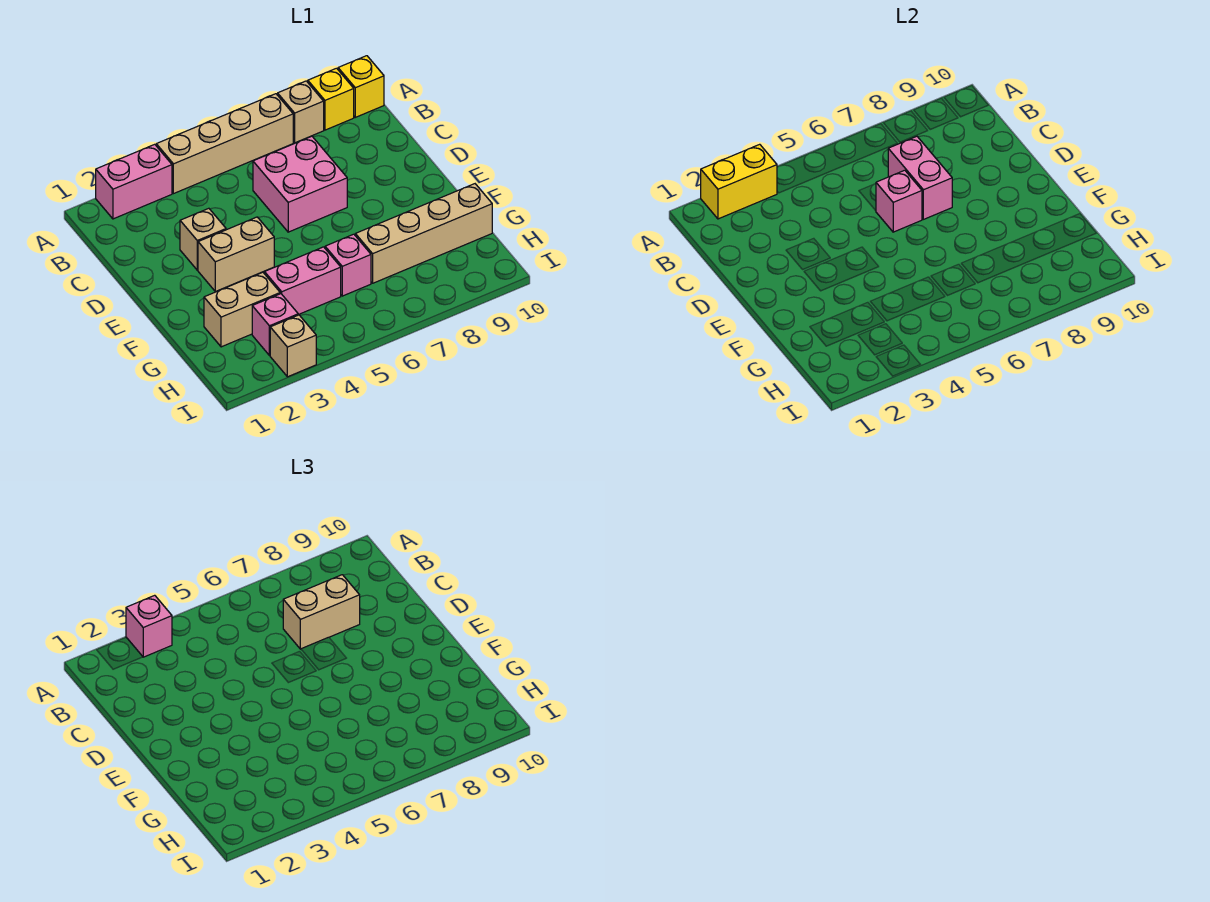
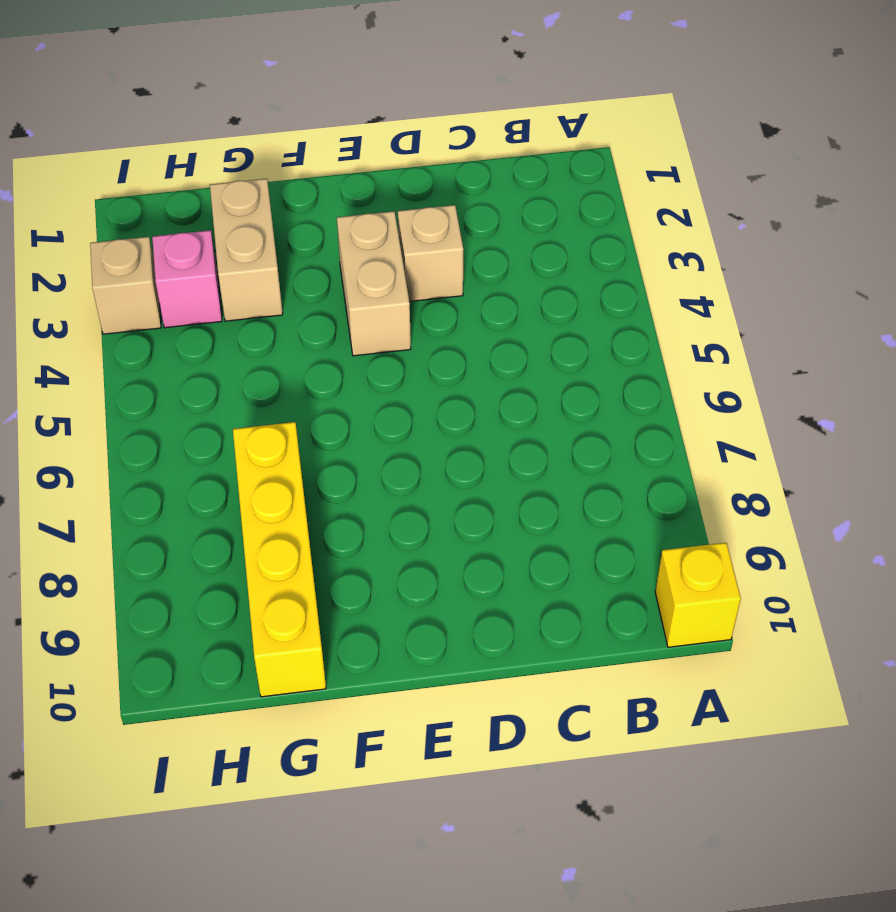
yellow brick G7:G10 level 1 -> tan brick G7:G10 level 1
none -> pink brick A2:A3 level 1
none -> tan brick A4:A7 level 1
none -> tan brick A8 level 1

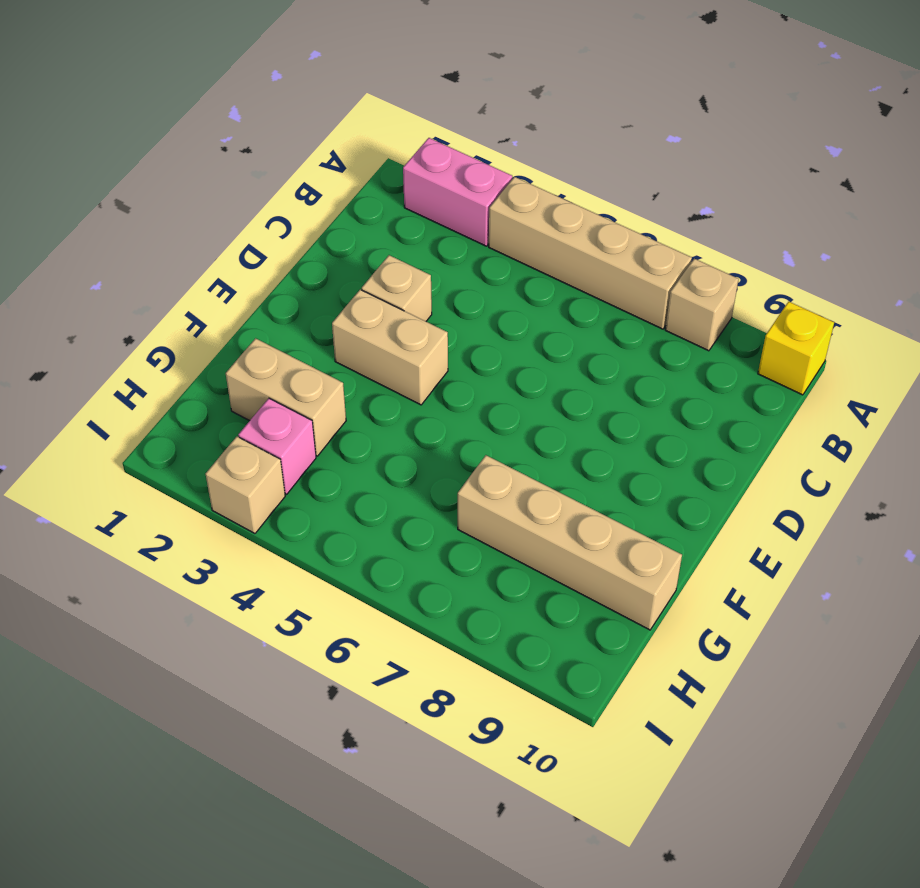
none -> yellow brick A9 level 1
none -> pink brick C6:D7 level 1
none -> pink brick G4:G5 level 1

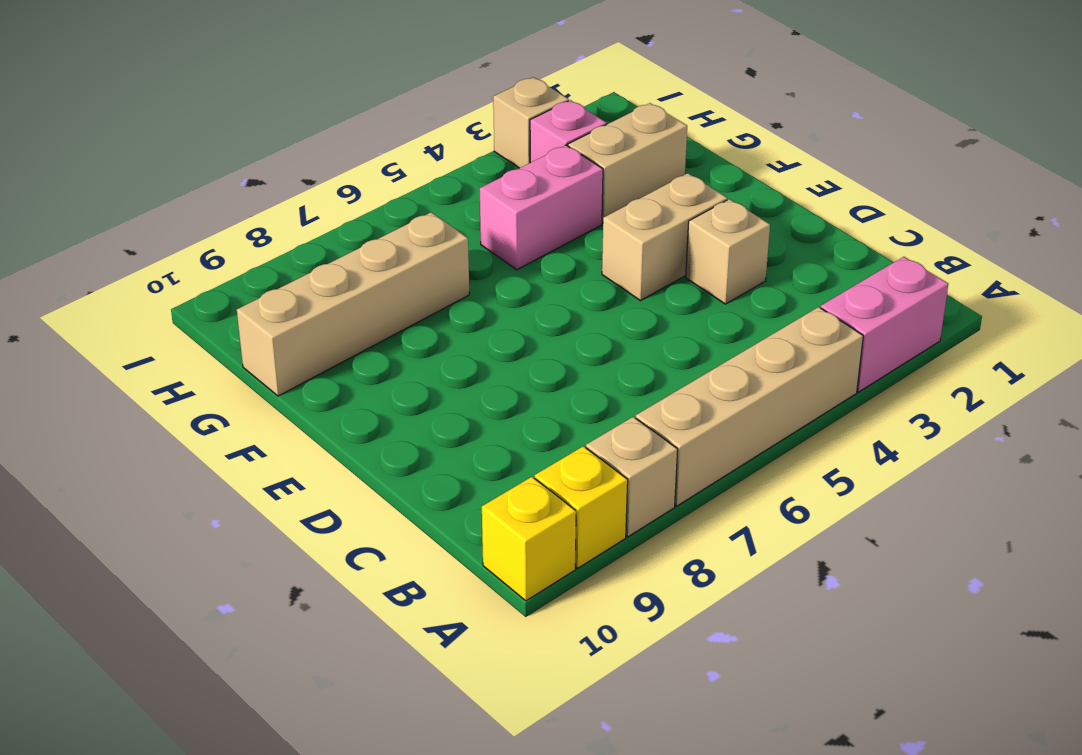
none -> pink brick C6:D7 level 1
none -> pink brick G6 level 1
none -> yellow brick A2:A3 level 2

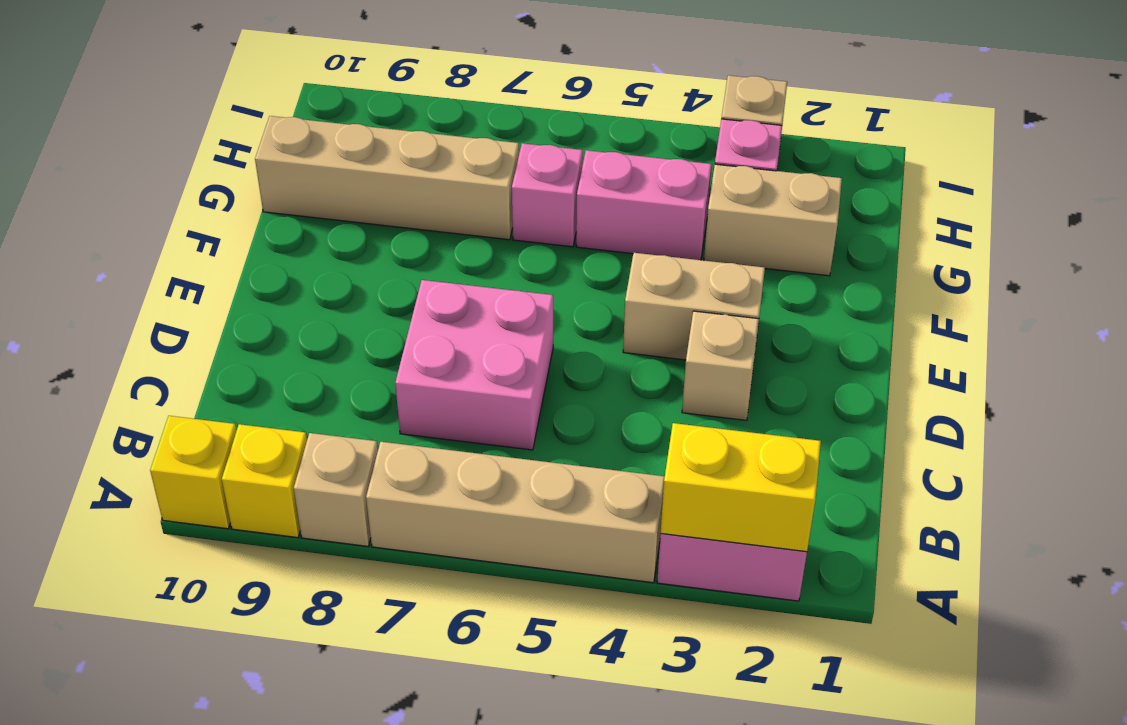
none -> pink brick C7:D7 level 2
none -> pink brick D6 level 2
none -> pink brick A3 level 3

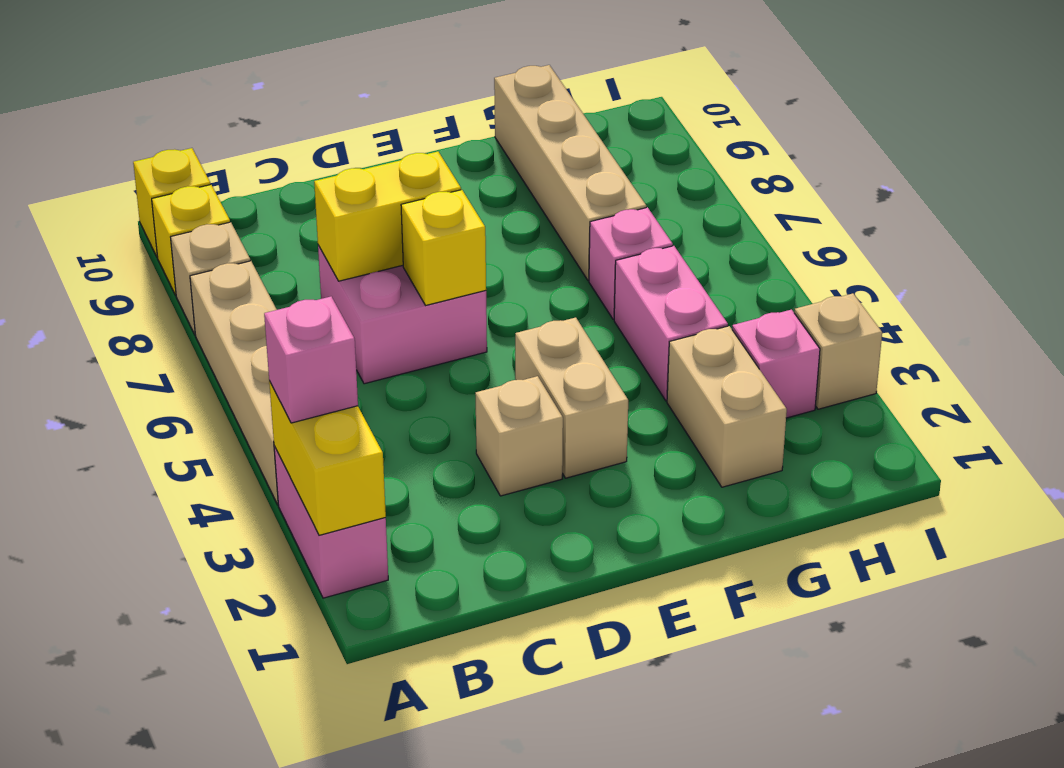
yellow brick C7:D7 level 2 -> pink brick C7:D7 level 2
yellow brick D6 level 2 -> pink brick D6 level 2
none -> tan brick C7:C8 level 3

